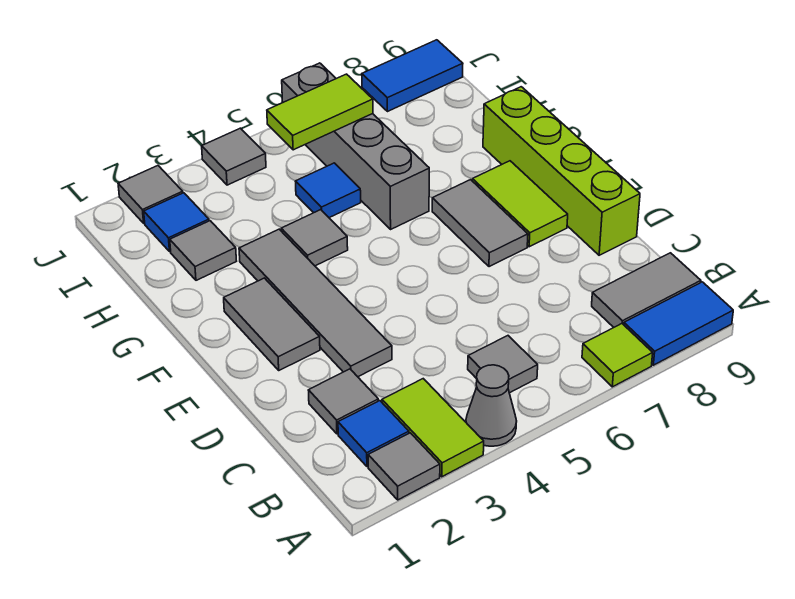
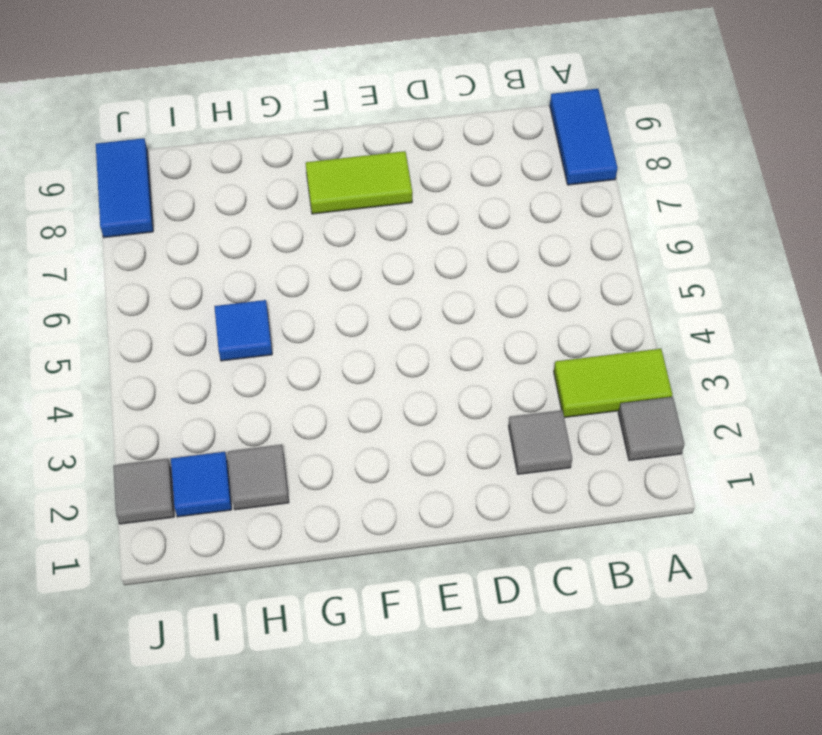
none -> grey cone A4 level 1
none -> lime tile A7 level 1
none -> blue tile B2 level 1

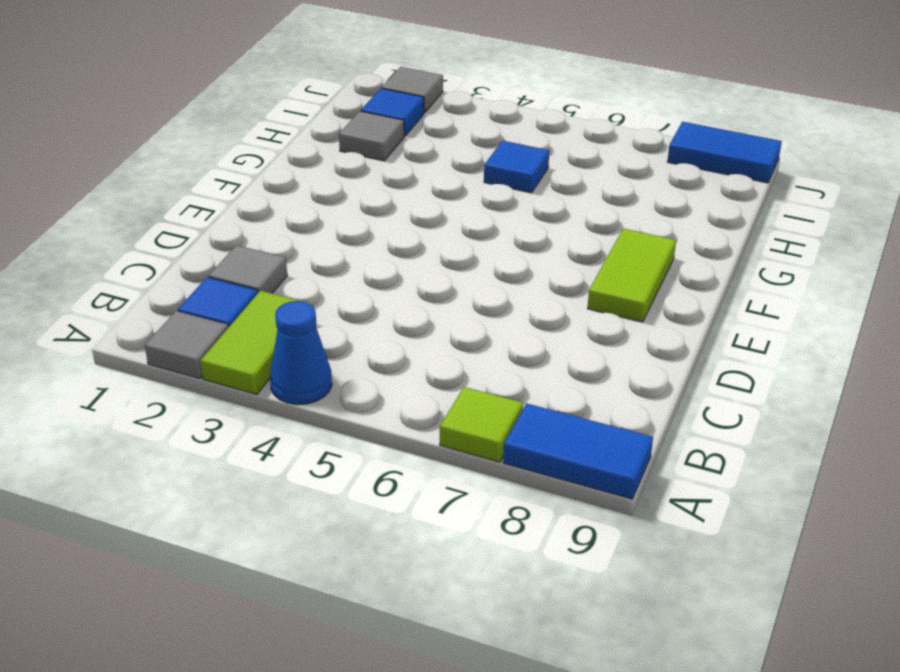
blue cone A4 level 1 -> grey cone A4 level 1
none -> grey tile B5 level 1
none -> grey tile B8:B9 level 1
none -> grey tile D3:G3 level 1

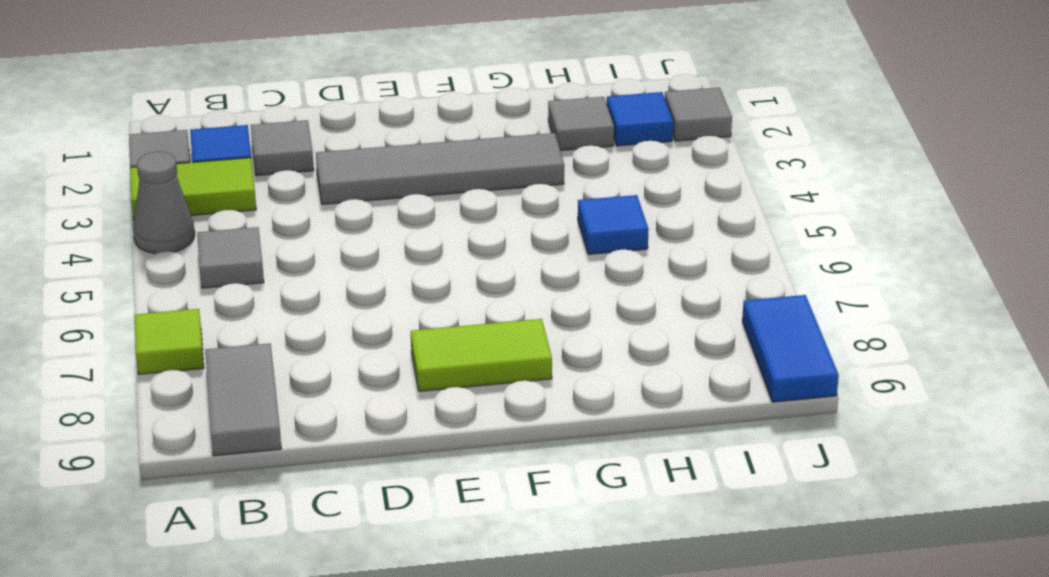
none -> blue tile A8:A9 level 1
none -> lime brick D9:G9 level 1
none -> grey tile E2:F2 level 1

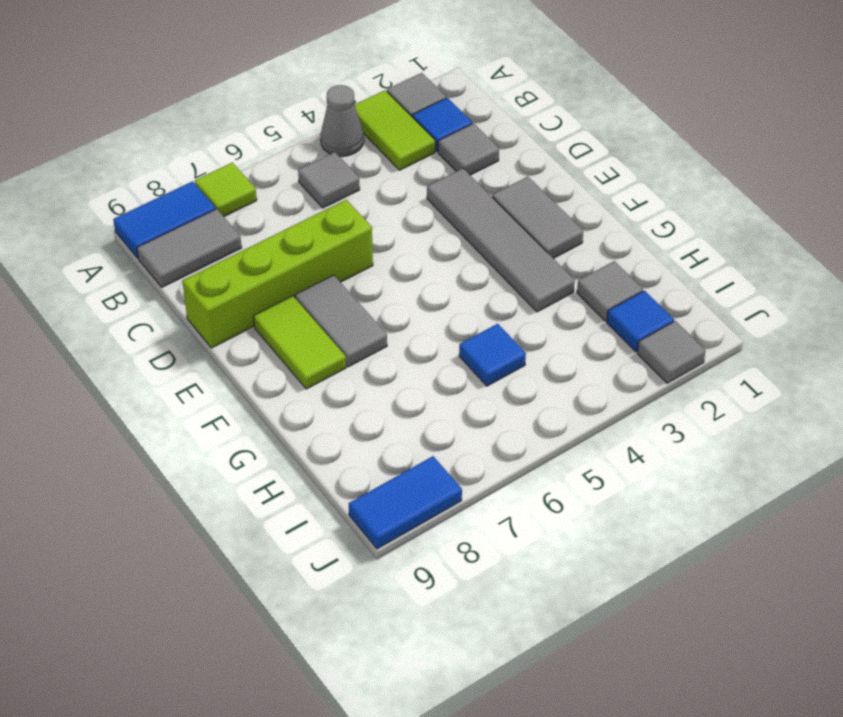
lime brick D6:D9 level 1 -> lime brick D9:G9 level 1
none -> grey tile G4 level 1
none -> grey brick G6:J6 level 1
none -> grey tile J4 level 1

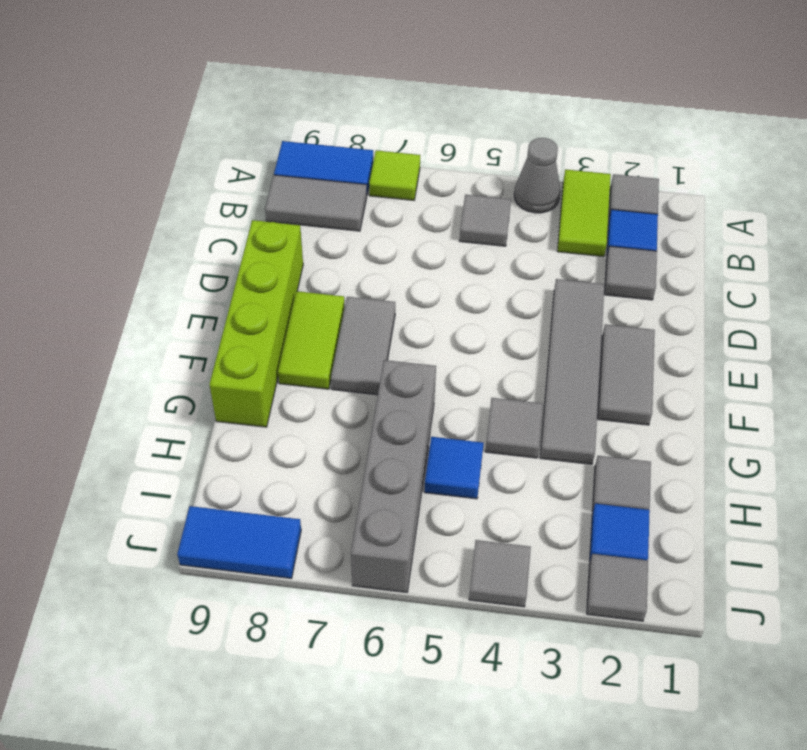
none -> lime tile I5:I6 level 2

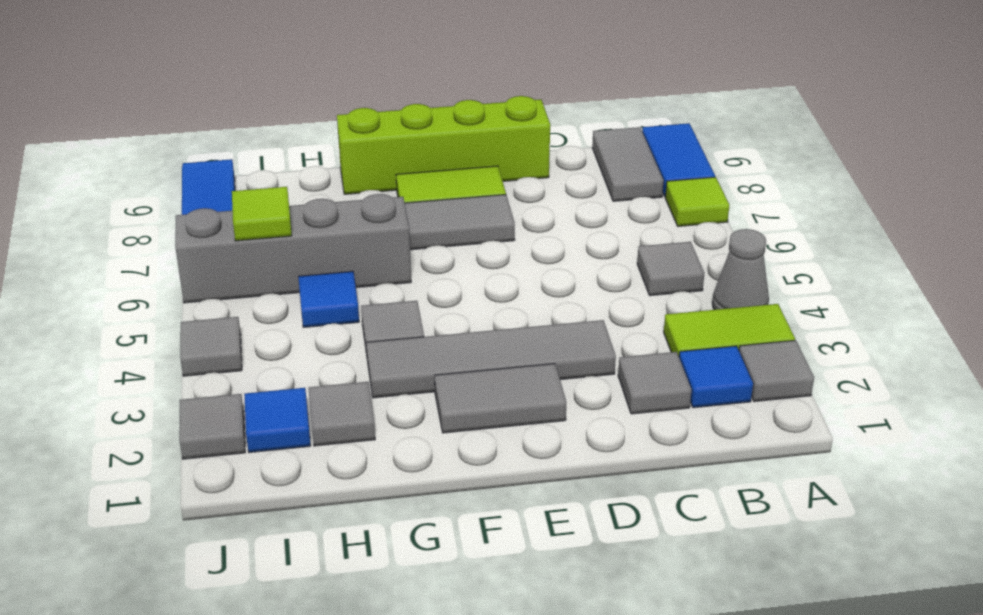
lime tile I6 level 2 -> lime tile I5:I6 level 2

